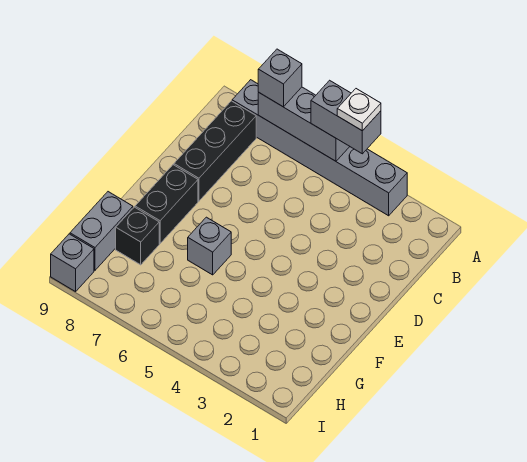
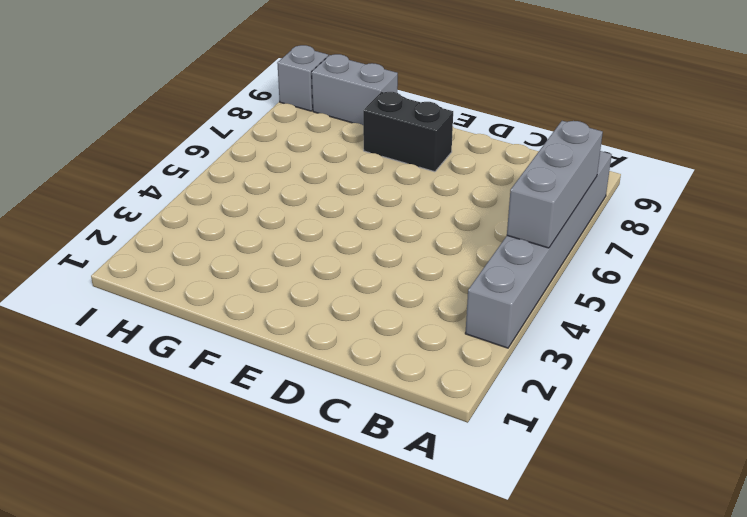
none -> black brick B8:D8 level 1
none -> grey brick F6 level 1

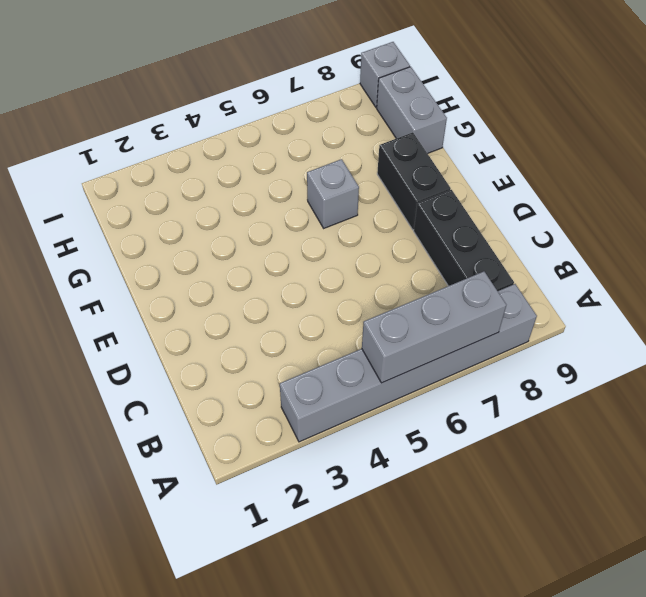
none -> black brick G8 level 1
none -> grey brick A4:A5 level 3

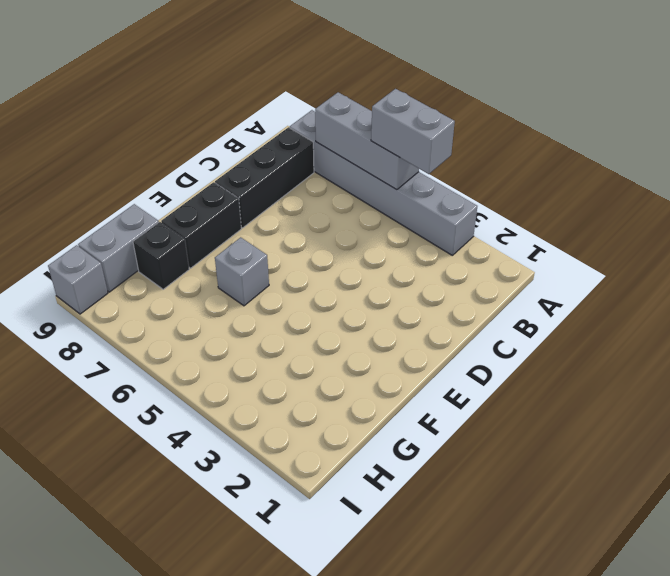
none -> grey brick A7 level 3
none -> white plate A4 level 4

